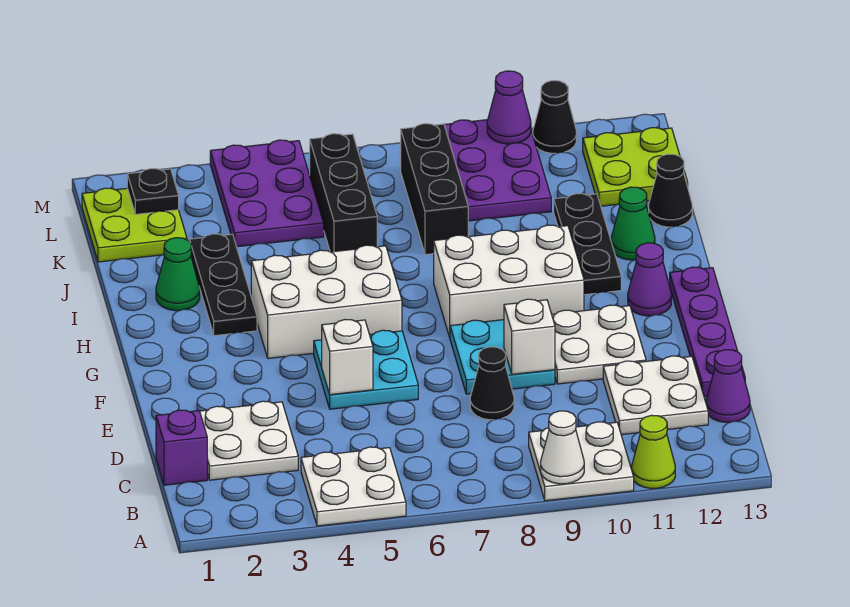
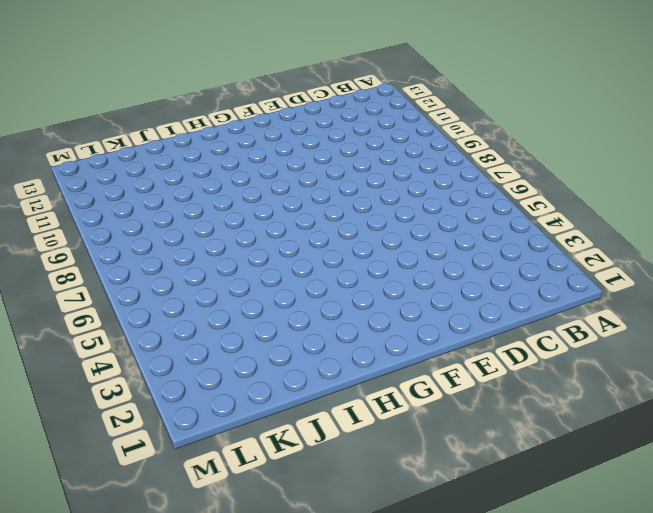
none -> white plate A4:B5 level 1
none -> white plate A9:B10 level 1
none -> lime cone A11 level 1
none -> purple brick C1 level 1

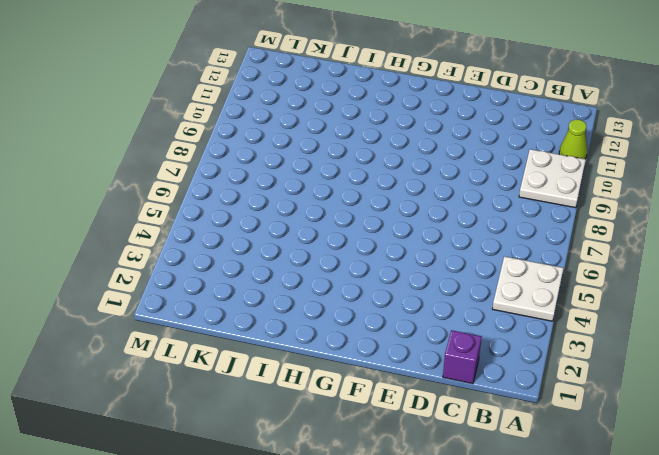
none -> white plate C2:D3 level 1
none -> white plate C11:D12 level 1
none -> purple cone C13 level 1
none -> black cone D8 level 1

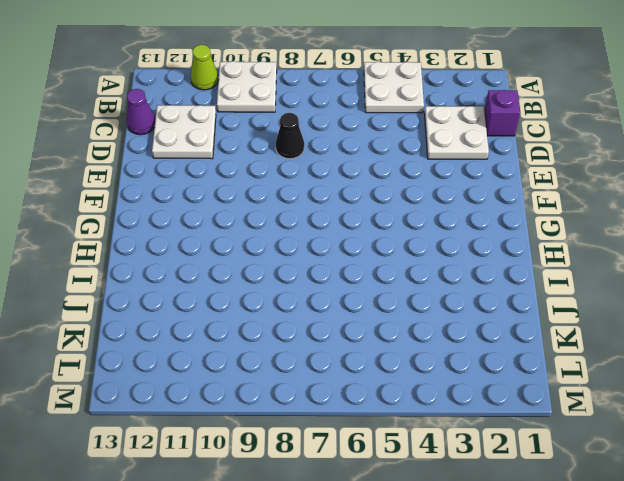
none -> purple plate D13:G13 level 1
none -> cyan plate E5:F6 level 1
none -> cyan plate E8:F9 level 1
none -> white plate E10:F11 level 1

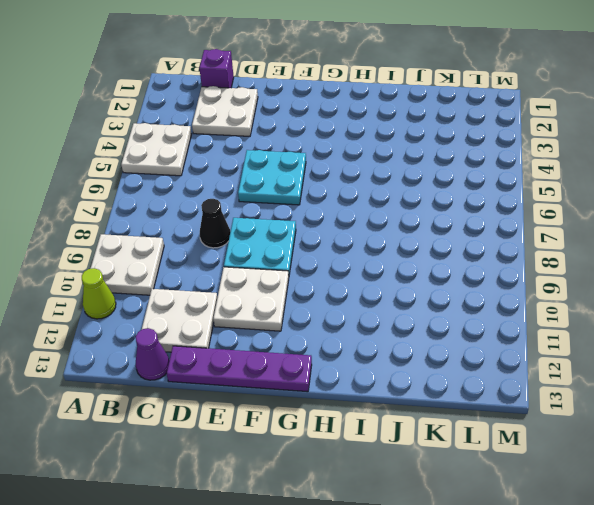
none -> white brick G4:H6 level 1
none -> white brick G8:H10 level 1
none -> purple cone G12 level 1
none -> black plate H3:J3 level 1

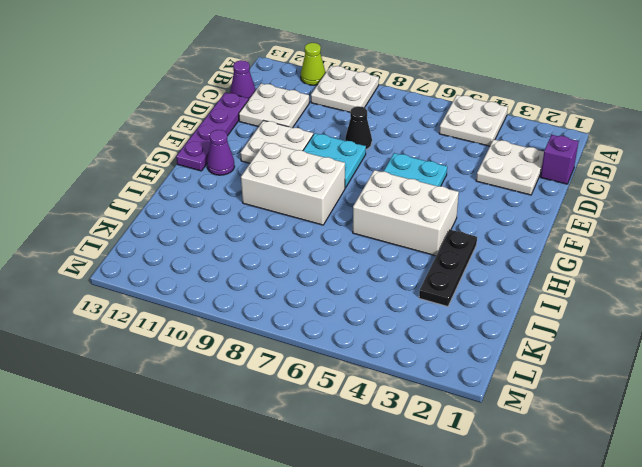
none -> black plate H11:J11 level 1
none -> green cone I2 level 1
none -> green cone I12 level 1
none -> black brick J6:L6 level 1

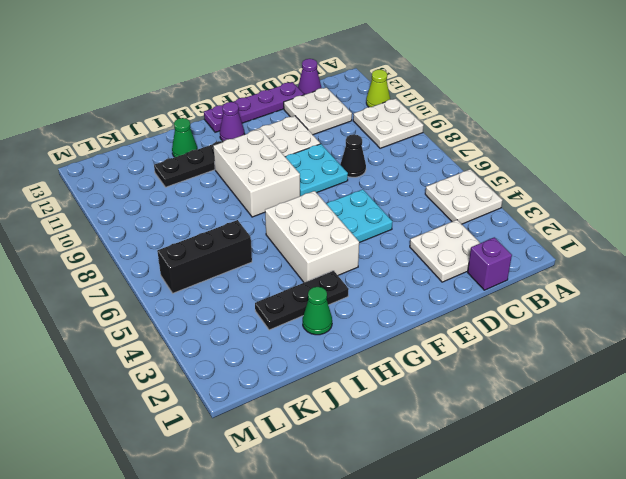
none -> black brick J8:L8 level 1
none -> black cone J13 level 1
none -> lime plate K1:L2 level 1
none -> purple plate K4:M5 level 1

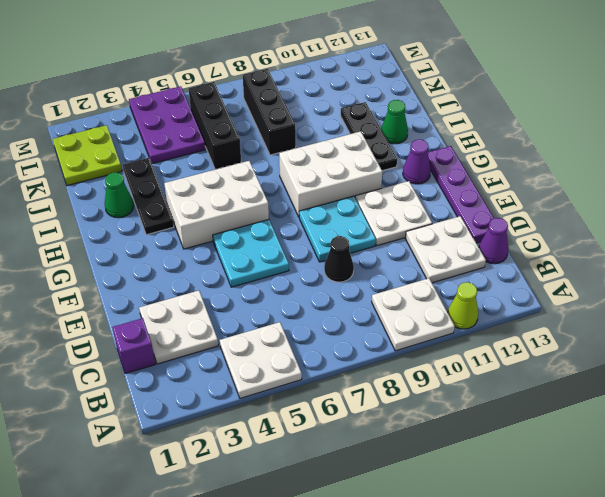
none -> black cone J13 level 1
none -> purple plate K9:M10 level 1
none -> lime plate K12:L13 level 1
none -> black cone M11 level 1

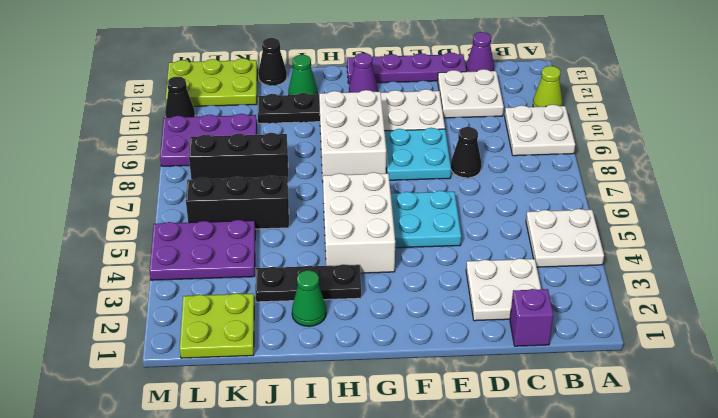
lime plate K12:M13 level 1 -> lime plate K12:L13 level 1
none -> white cone A9 level 2
none -> white brick E5 level 2
none -> white brick E9 level 2
none -> black plate L2 level 2

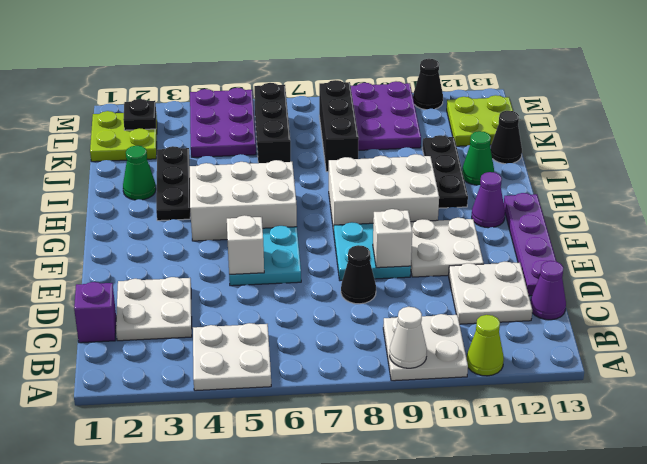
none -> purple cone M10 level 2

